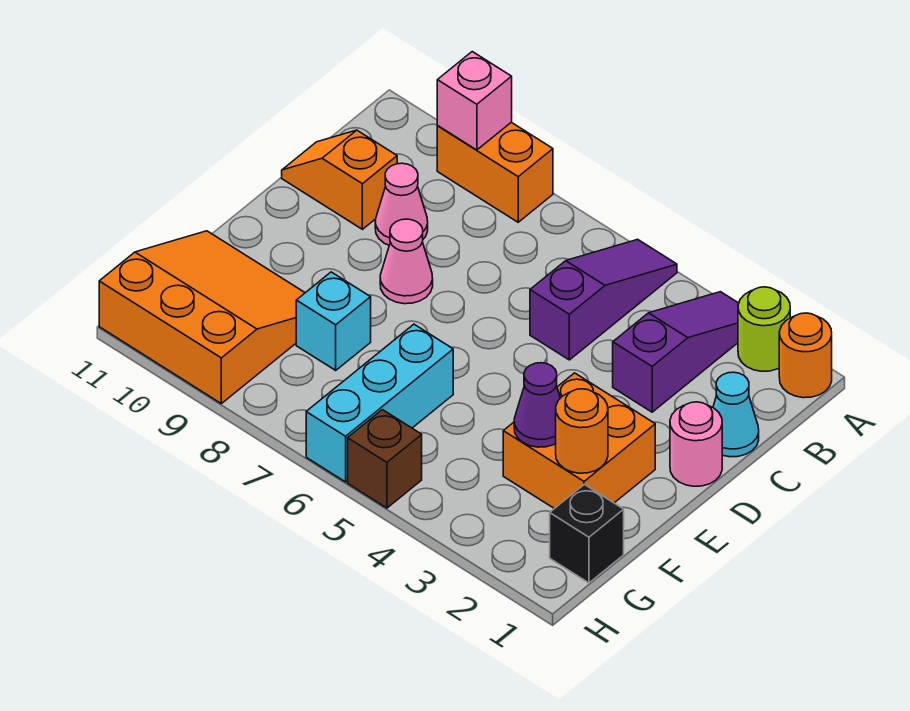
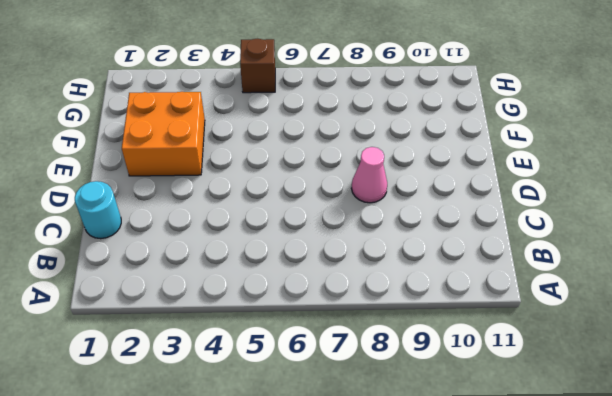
cyan round brick C1 level 1 -> cyan cone C1 level 1
none -> orange round brick A1 level 1
none -> lime round brick A2 level 1
none -> purple slope A3:C3 level 1 top C

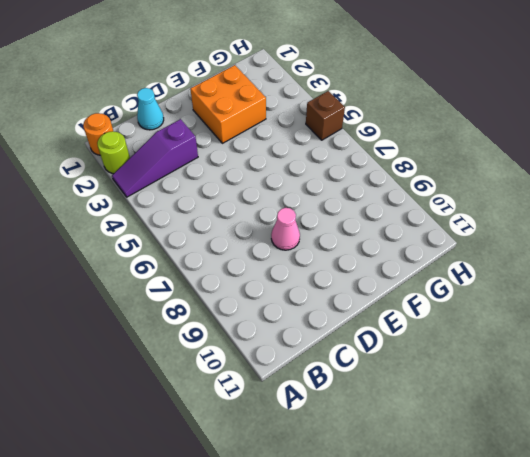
none -> purple slope A5:C5 level 1 top C
none -> orange brick A8:A9 level 1
none -> pink cone C9 level 1

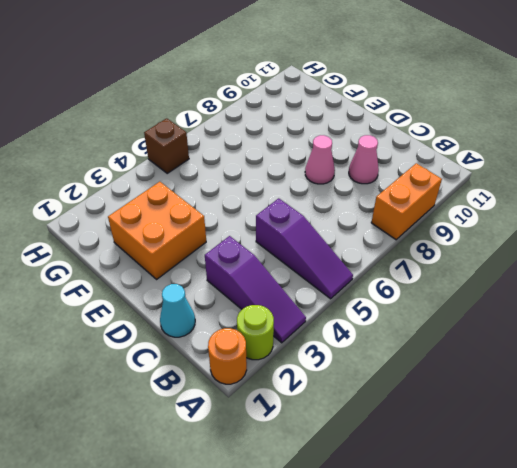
none -> orange slope C10:C11 level 1 top 10
none -> pink round brick D1 level 1
none -> cyan brick F6:H6 level 1

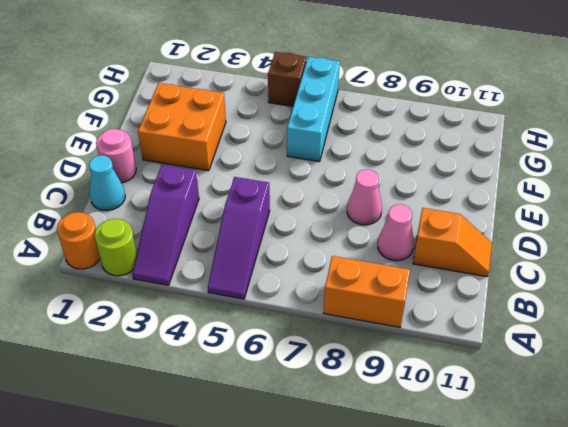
none -> cyan brick F8 level 1
none -> orange slope F9:H11 level 1 top H
none -> black brick G1 level 1

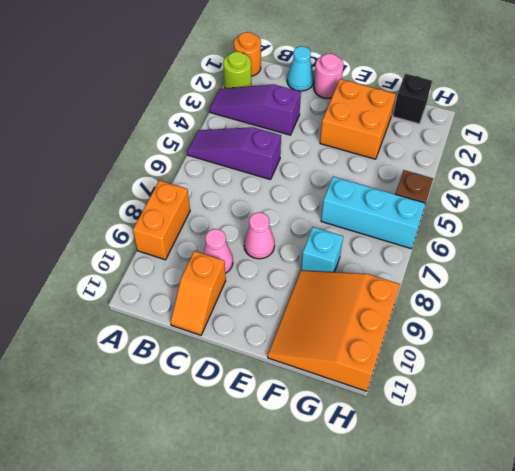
none -> pink brick A9 level 2
none -> orange round brick F2 level 2
none -> purple cone F3 level 2

